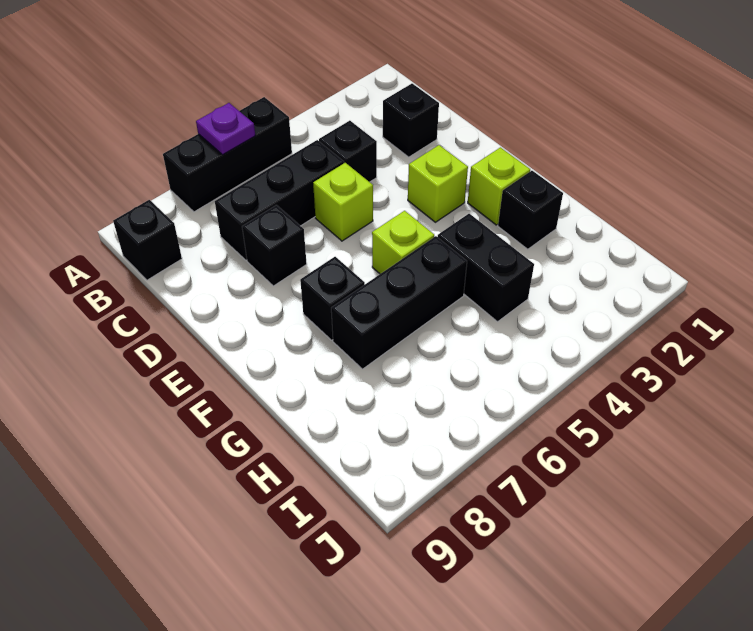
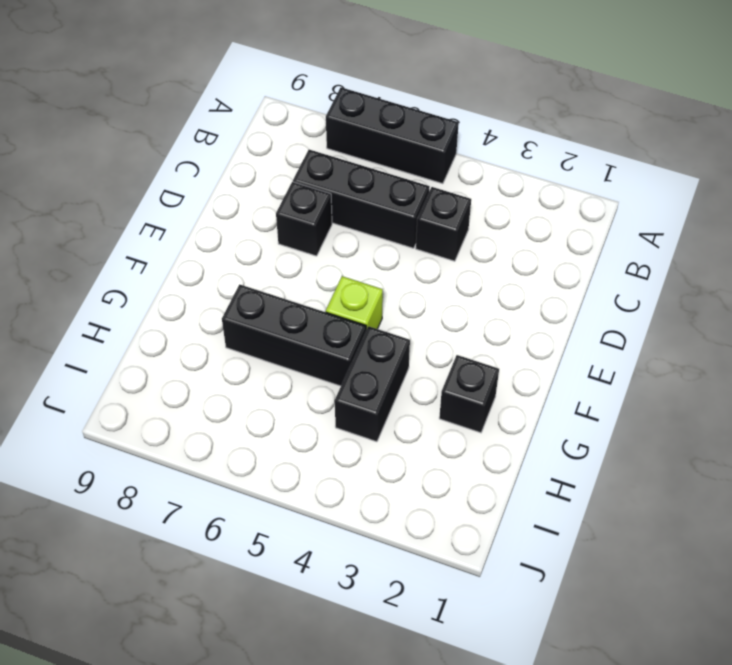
none -> black brick B9 level 1
none -> black brick C2 level 1
none -> lime brick D5 level 1

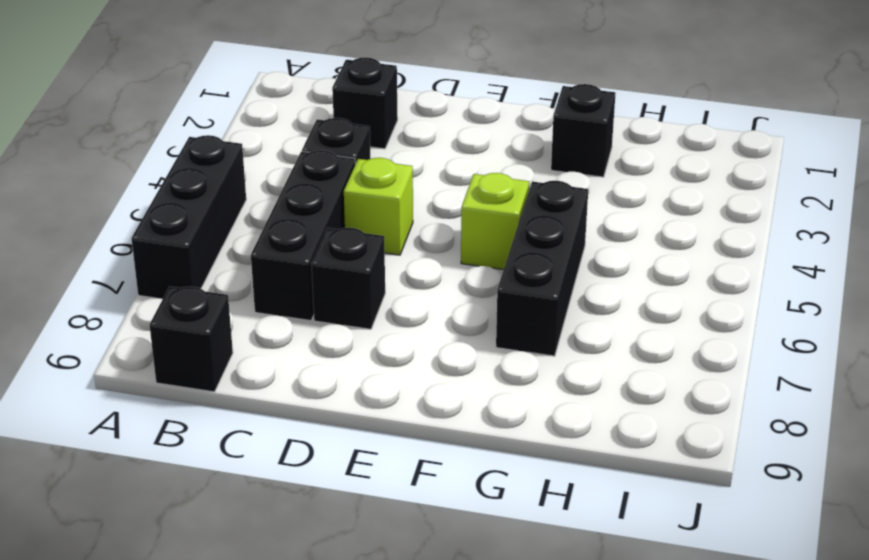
none -> lime brick E3 level 1
none -> lime brick F2 level 1
none -> black brick F7 level 1

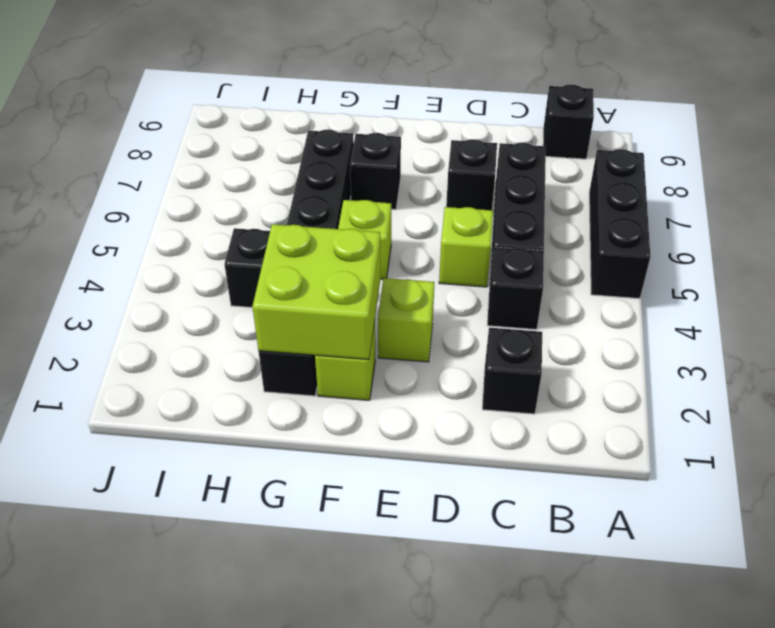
lime brick F2:G3 level 2 -> none
none -> purple plate A6 level 2

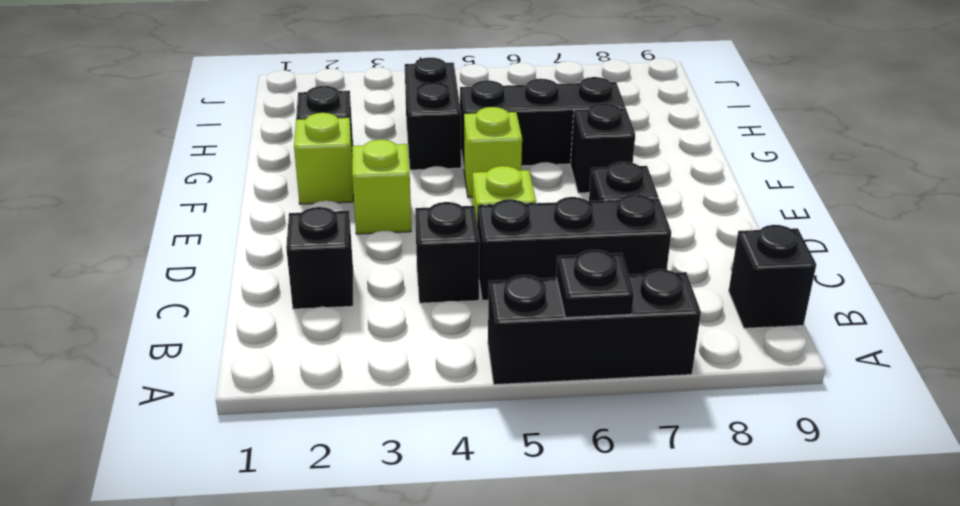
black plate A6 level 2 -> purple plate A6 level 2

